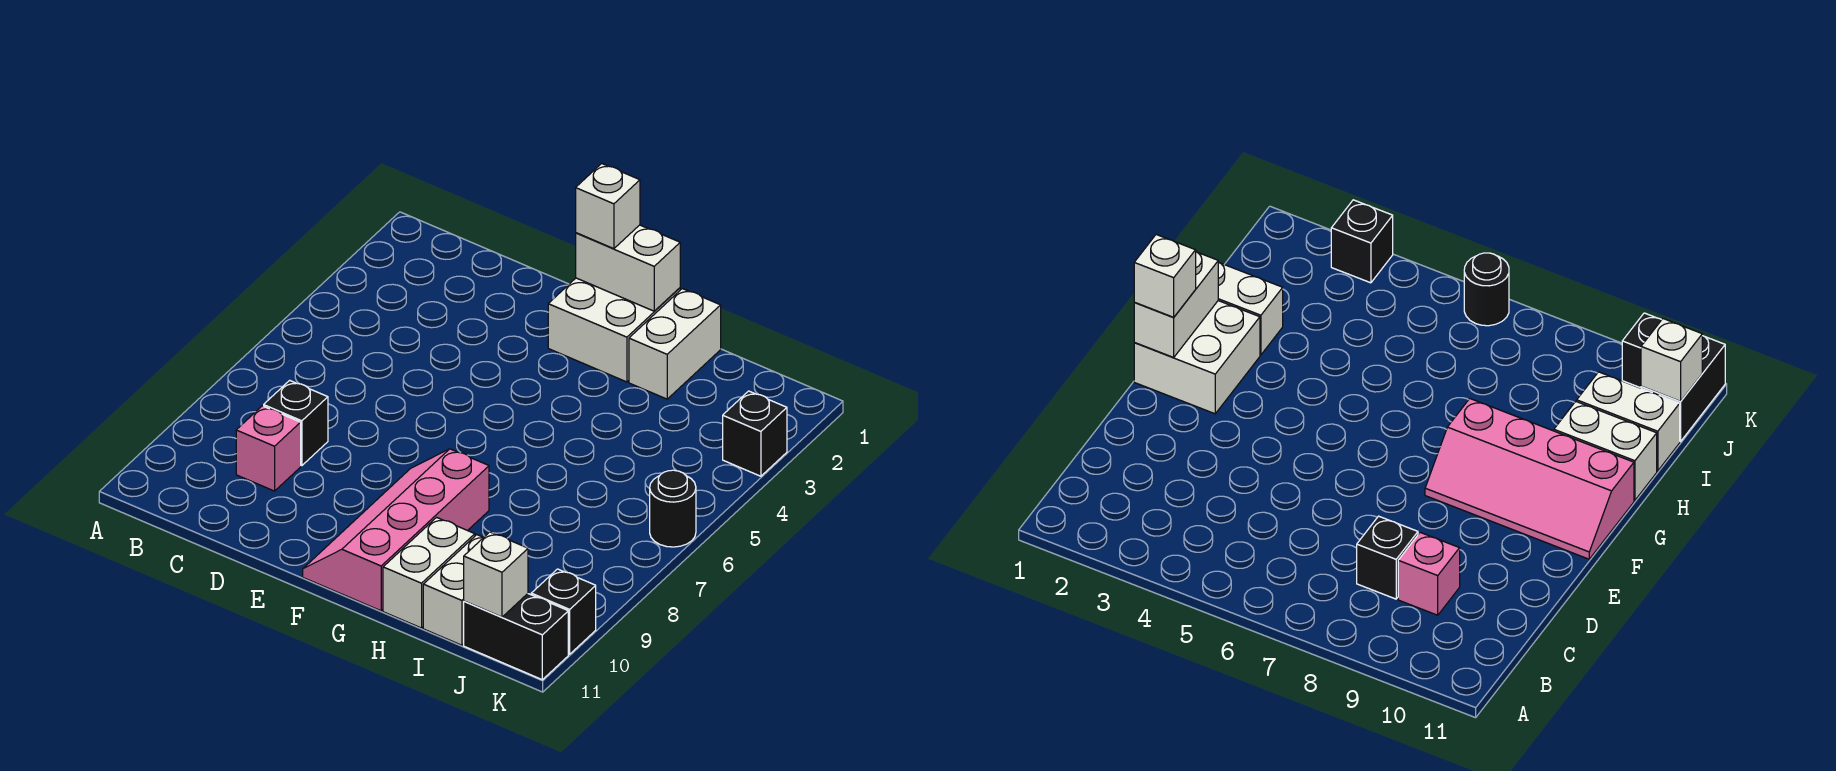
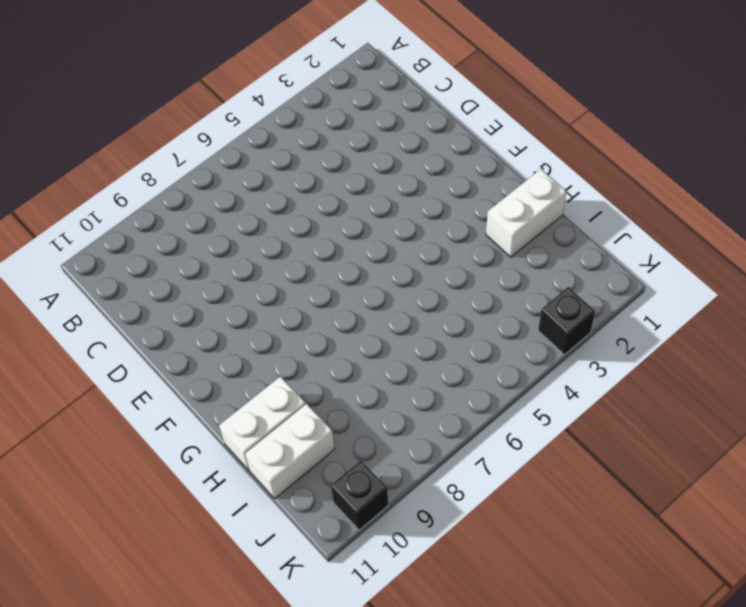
none -> black brick C8 level 1
none -> pink brick C9 level 1
none -> white brick F1:G2 level 1

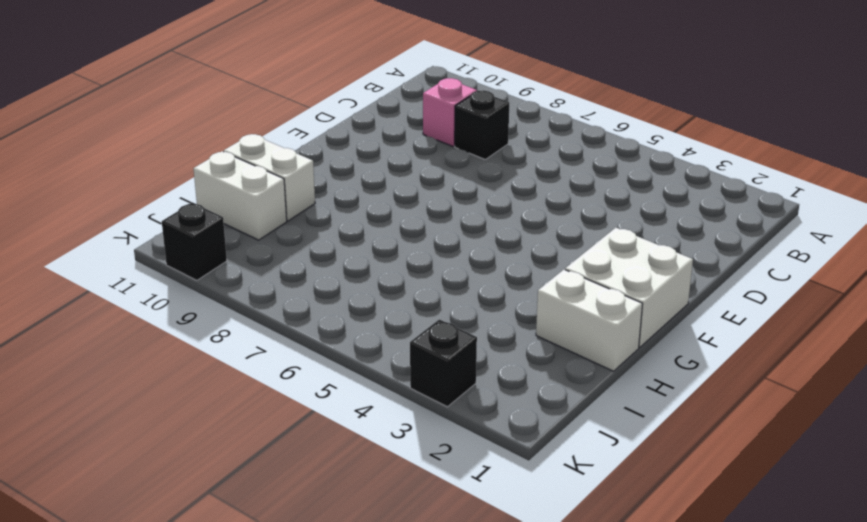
none -> pink slope F8:G11 level 1 top G
none -> black brick J11:K11 level 1
none -> black round brick K6 level 1

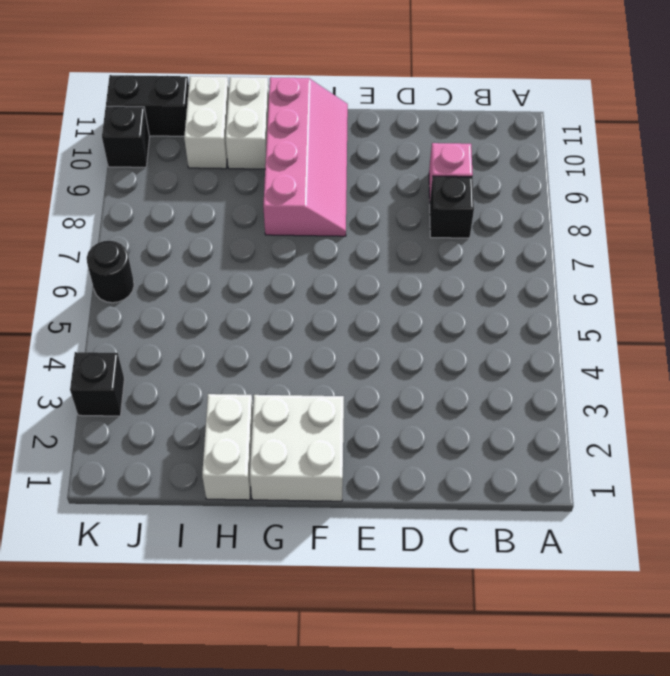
none -> white brick F1:G1 level 2
none -> white brick J11 level 2
none -> white brick F1 level 3

